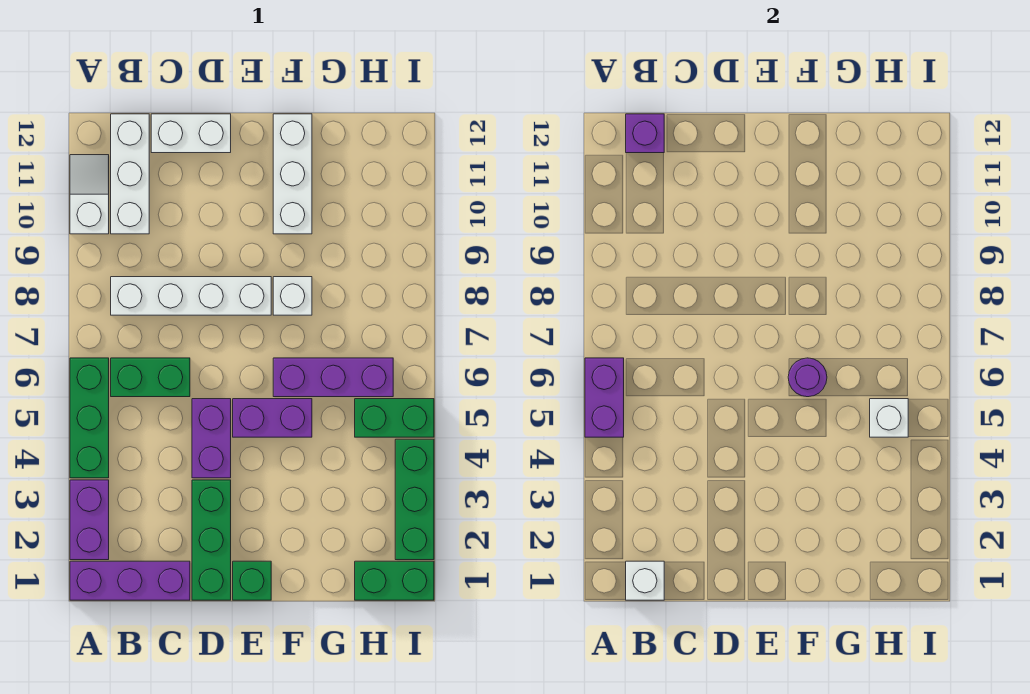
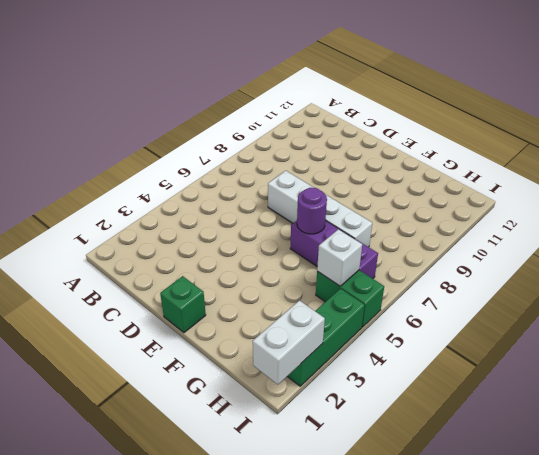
white brick D7:G7 level 1 -> white brick B8:E8 level 1
white brick I1:I2 level 2 -> white brick C12:D12 level 1
none -> purple brick A1:C1 level 1
none -> purple brick A2:A3 level 1
none -> green brick A4:A6 level 1

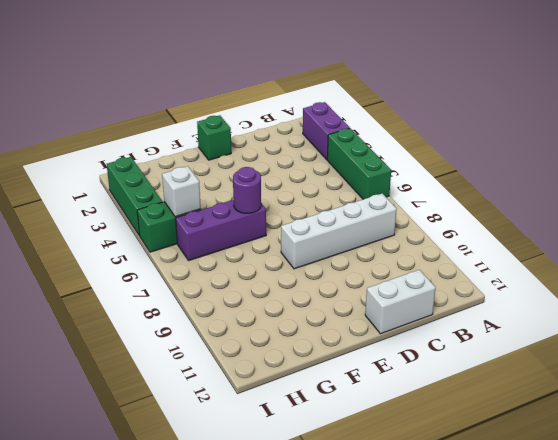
none -> purple brick A1:C1 level 1
none -> white slope A10:A11 level 1 top 10
none -> green brick B6:C6 level 1

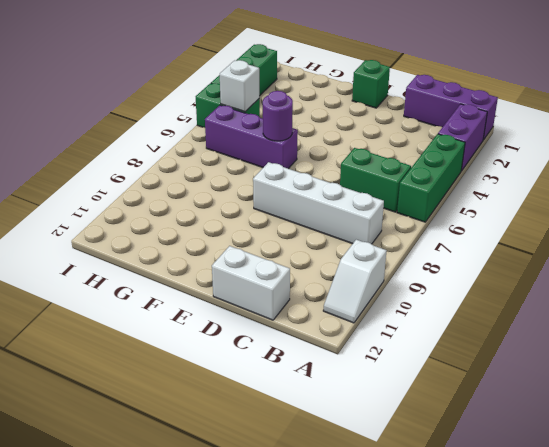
none -> white brick B10:B12 level 1
none -> green brick D1:D3 level 1
none -> purple brick D4:D5 level 1

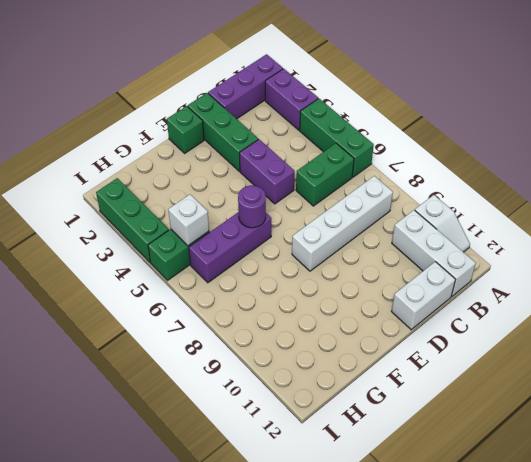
none -> purple brick E5:F5 level 1
none -> white brick F8 level 1
none -> white brick F10:F12 level 1

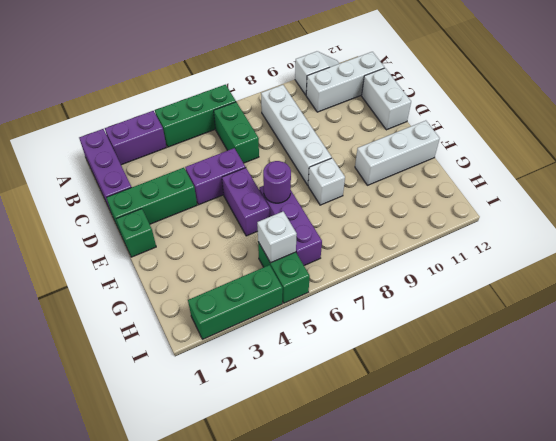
none -> green brick H1:I1 level 1
none -> purple brick A5:A6 level 2
none -> white brick B1 level 2

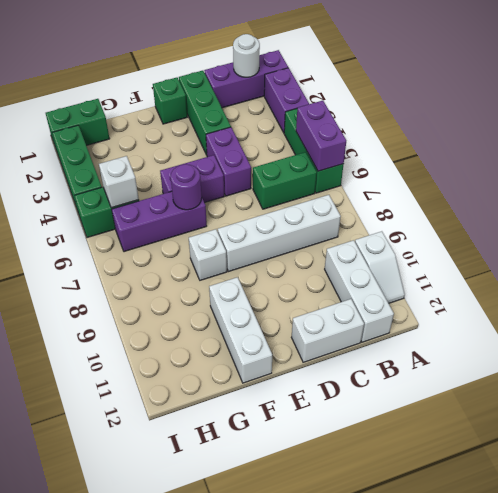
white round brick B1 level 2 -> white brick B1 level 2
none -> purple brick B12 level 2

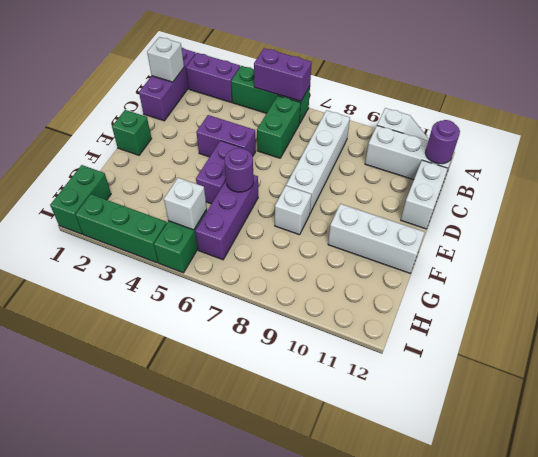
purple round brick B12 level 2 -> purple brick B12 level 2
none -> green brick D1:D3 level 1

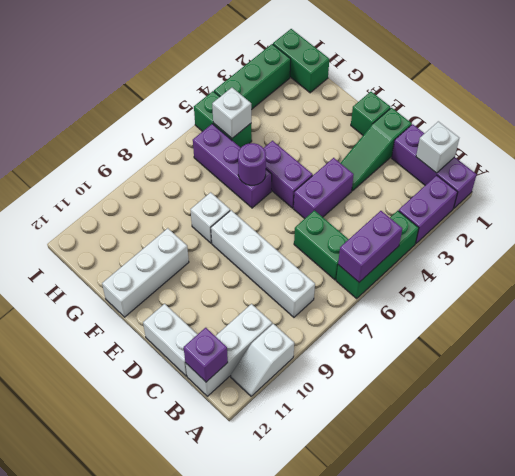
green slope D1:D3 level 1 top 1 -> green brick D1:D3 level 1

